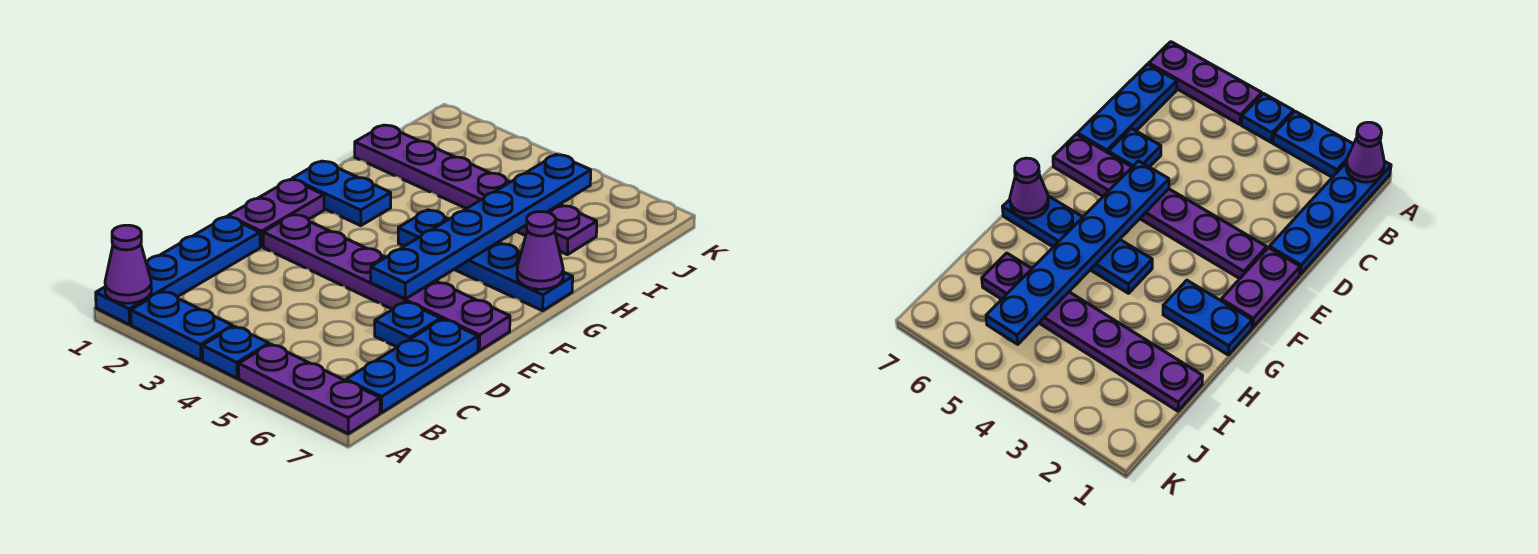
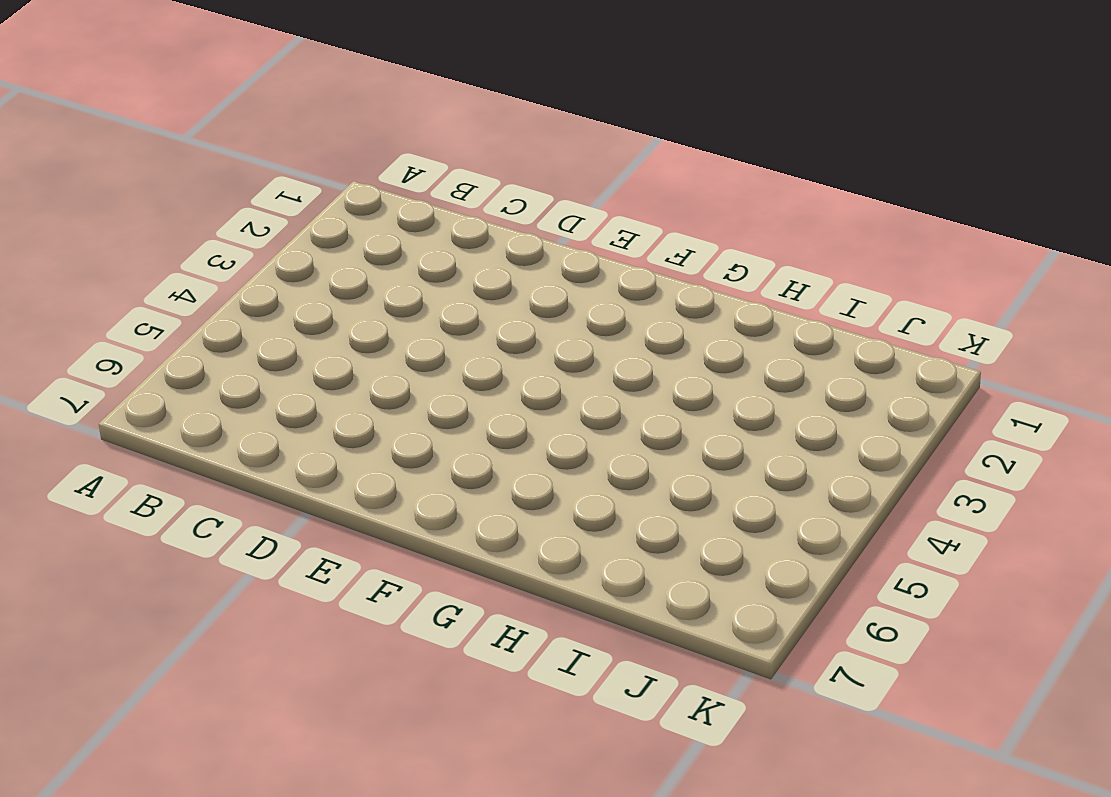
none -> blue plate A1:D1 level 1
none -> blue plate A2:A3 level 1
none -> blue plate A4 level 1

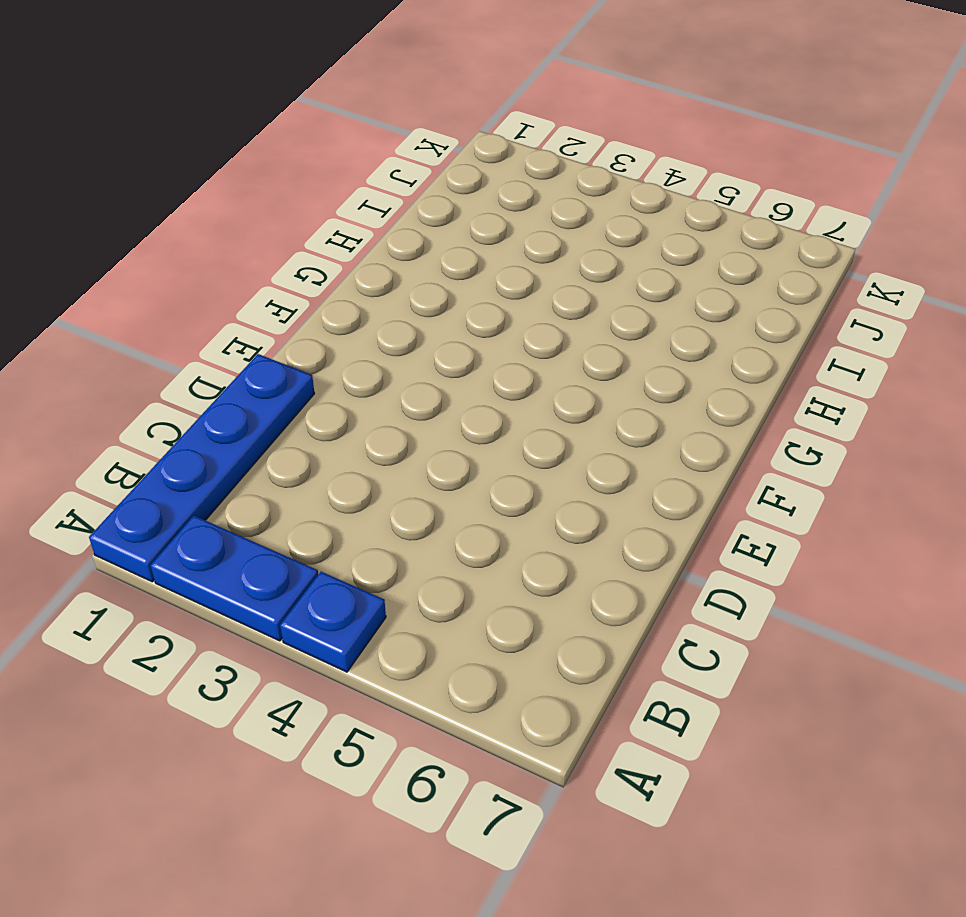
none -> purple plate A5:A7 level 1
none -> blue plate B7:D7 level 1
none -> blue plate D6 level 1

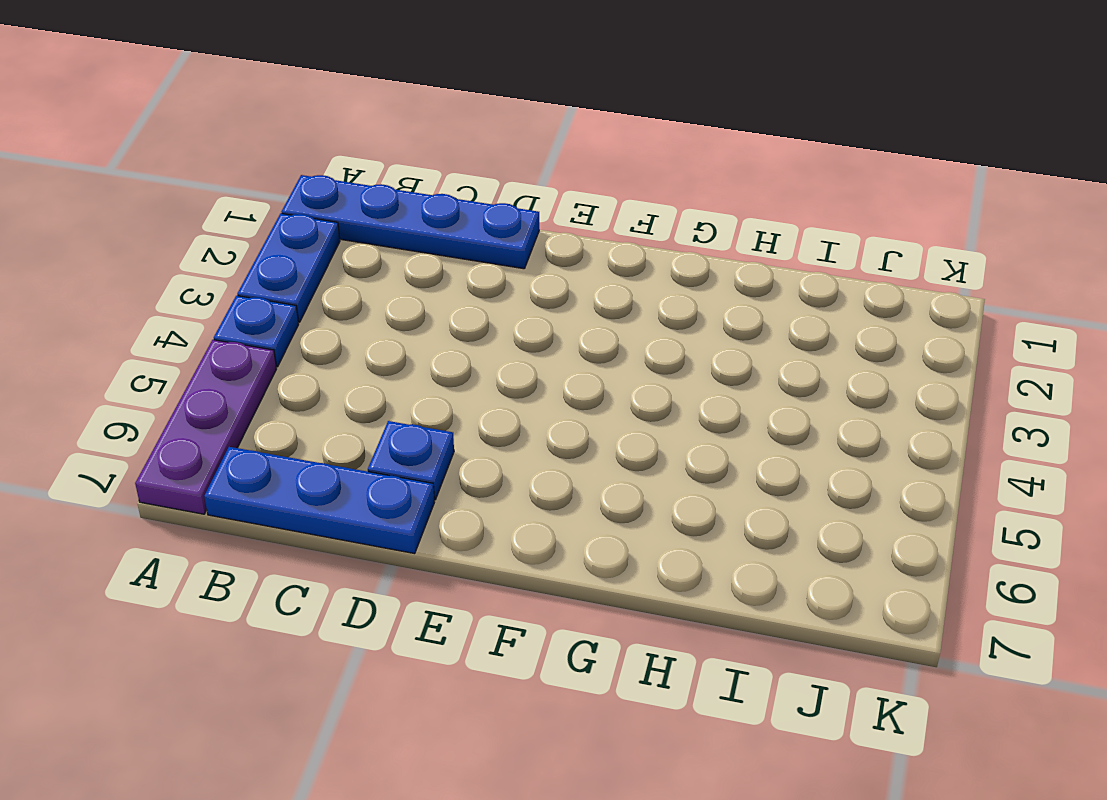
none -> purple plate E1:F1 level 1
none -> purple plate E2:E7 level 1
none -> blue plate G1:G2 level 1

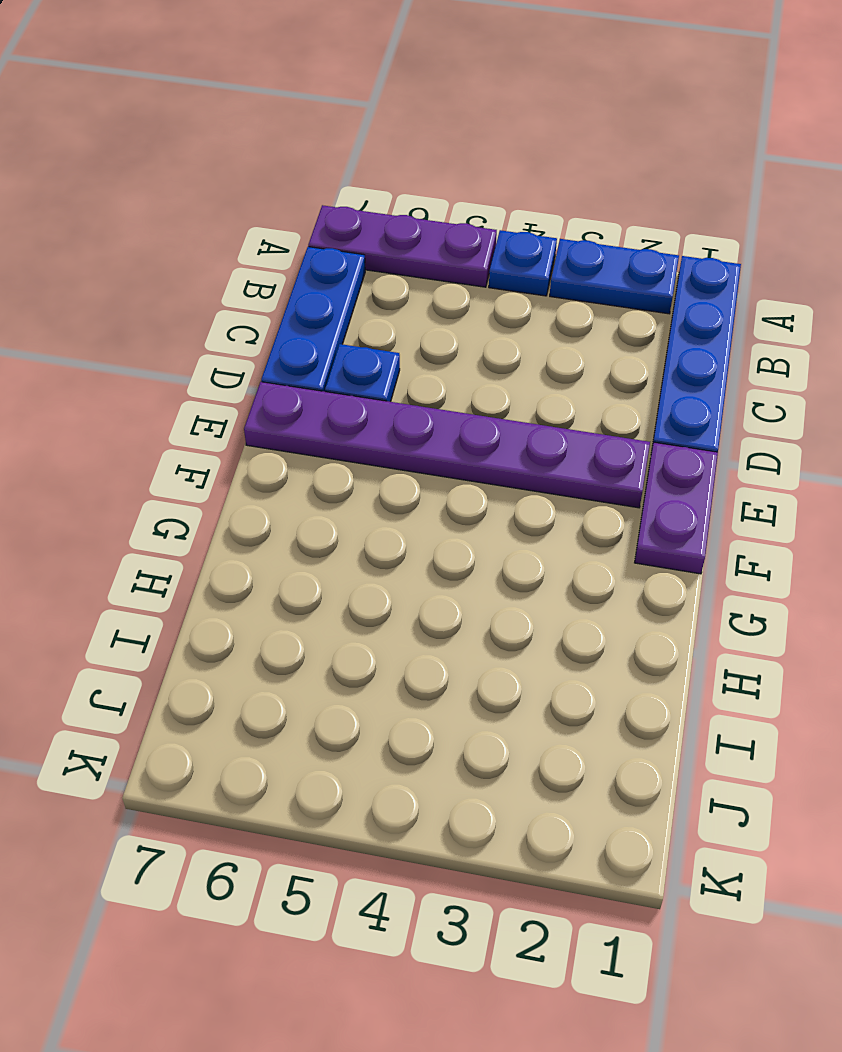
none -> blue plate G1:G2 level 1
none -> blue plate G4:G7 level 1
none -> purple plate I1:I6 level 1

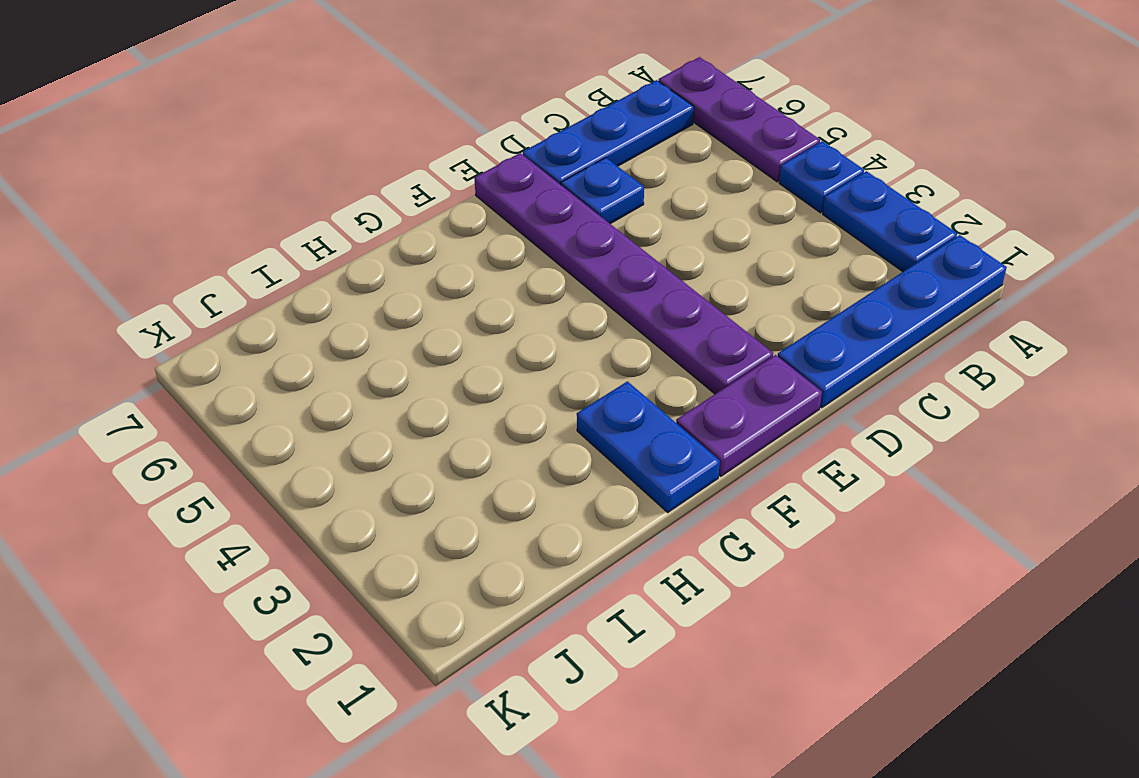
none -> blue plate G4:G7 level 1
none -> purple plate I1:I6 level 1
none -> purple cone A1 level 2

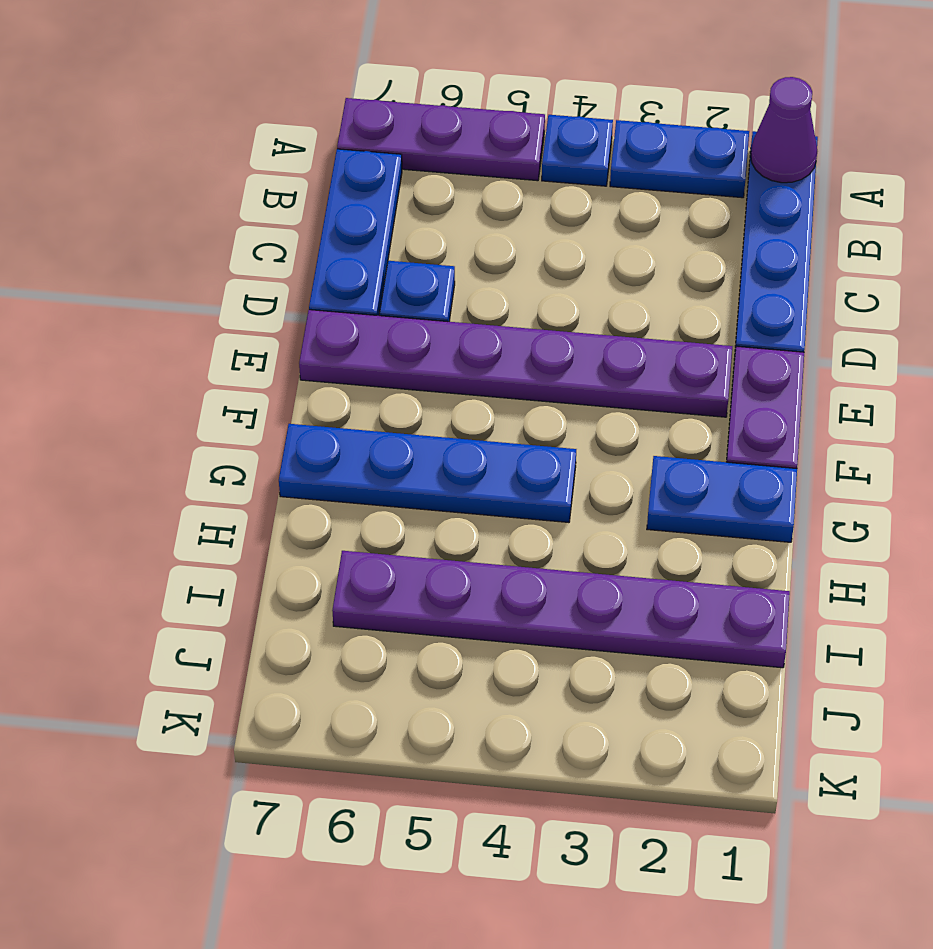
none -> blue plate E5:J5 level 2
none -> purple cone G7 level 2

